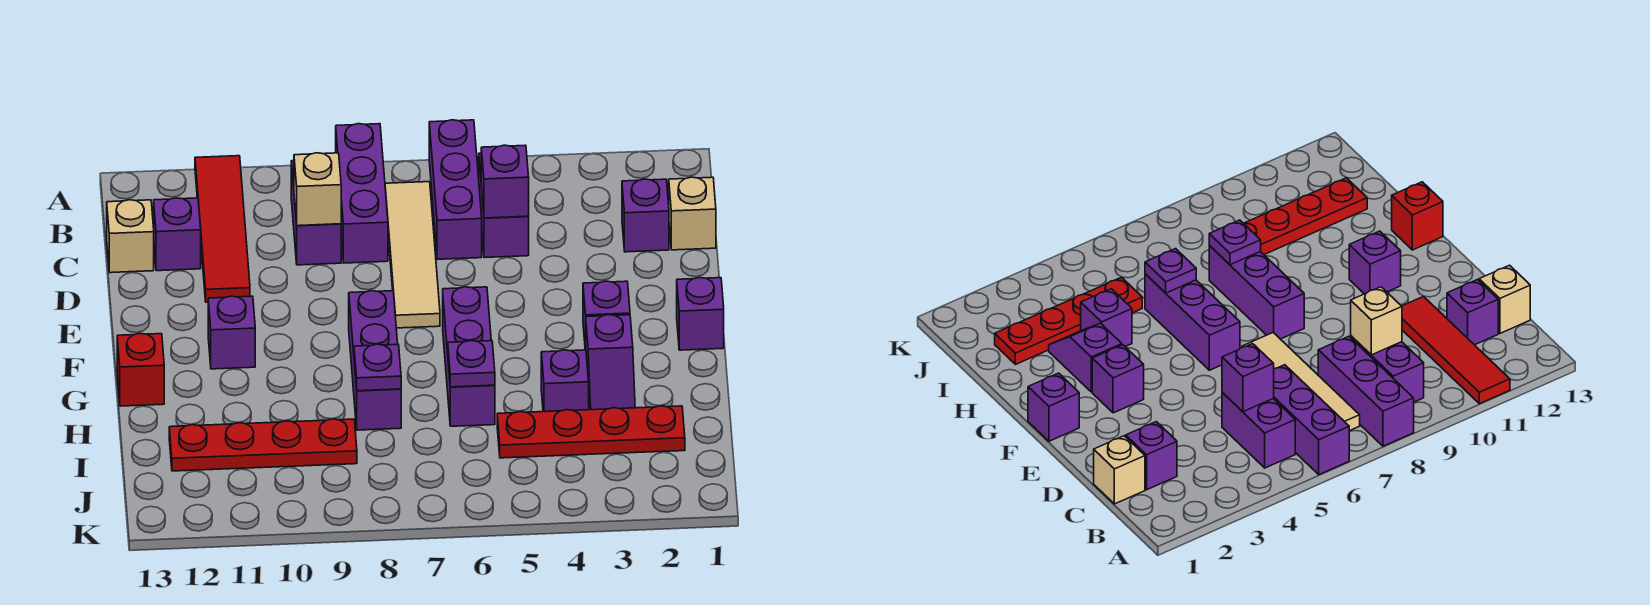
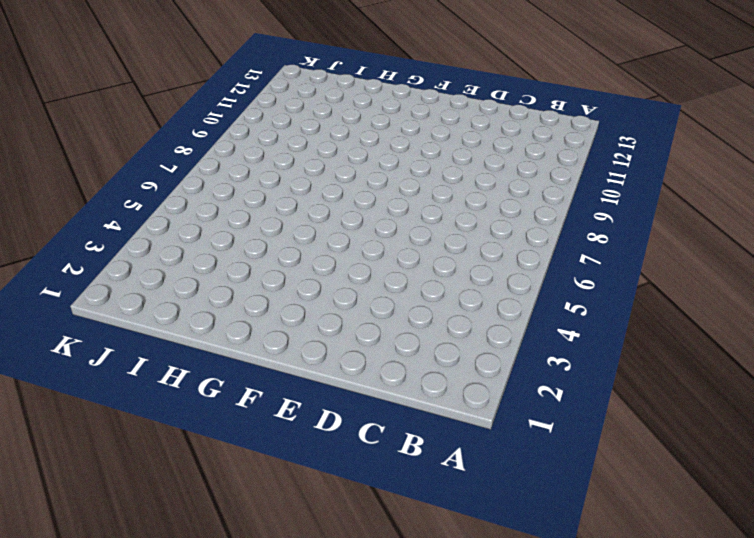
none -> purple brick A6:C6 level 1
none -> purple brick A8:C8 level 1
none -> red tile A11:D11 level 1

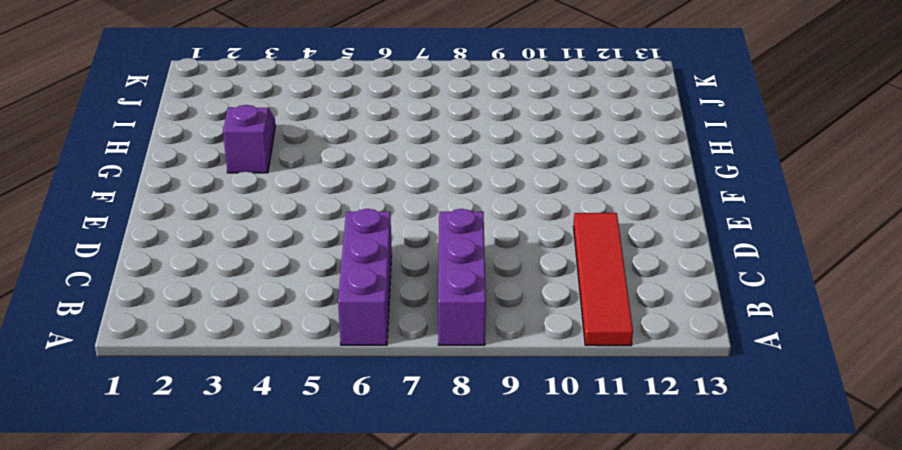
none -> purple brick B5:C5 level 1
none -> tan tile B7:E7 level 1
none -> purple brick B9:C9 level 1

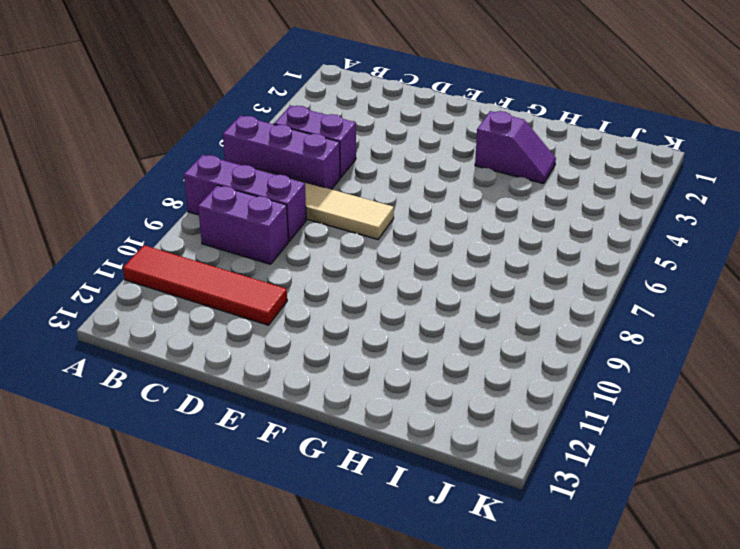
none -> tan brick C1 level 1
none -> purple brick C2 level 1
none -> purple brick C12 level 1

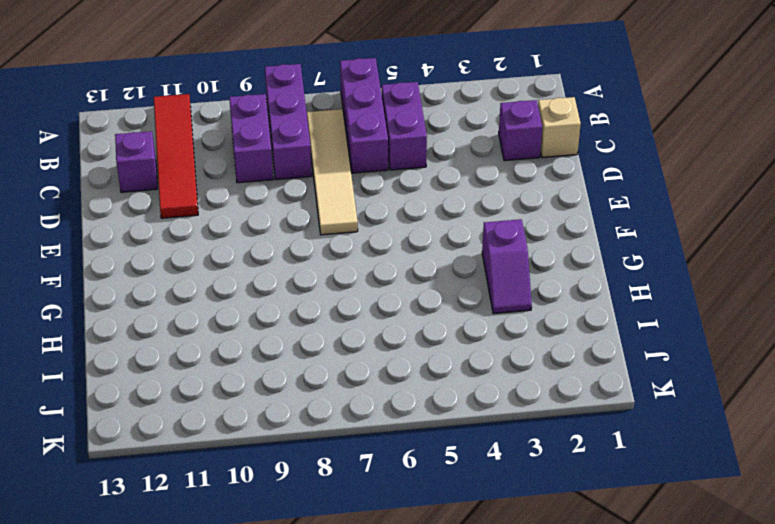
none -> tan brick C13 level 1
none -> purple brick F1 level 1
none -> purple brick F3 level 1

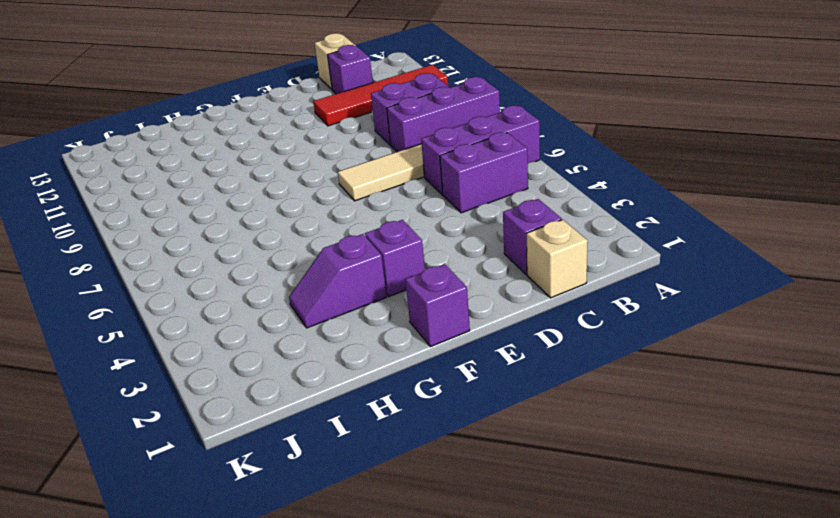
none -> purple brick F6:H6 level 1
none -> purple brick F8:H8 level 1
none -> purple brick F11 level 1

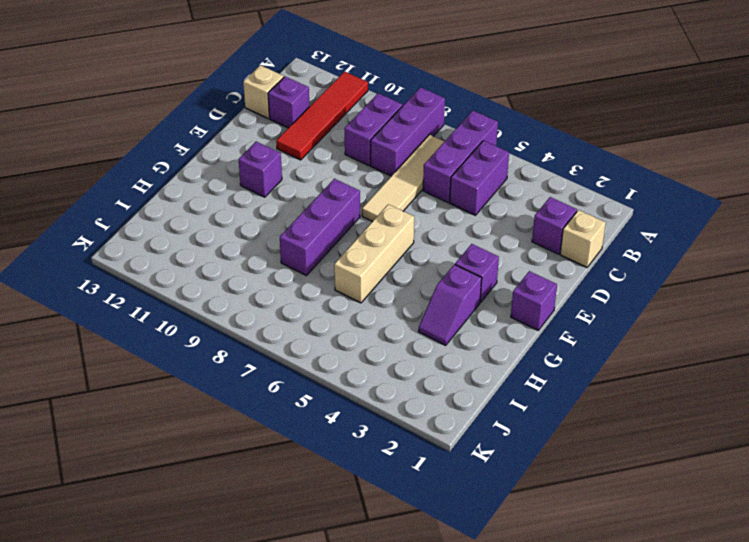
tan brick F6:H6 level 1 -> purple brick F6:H6 level 1
none -> red brick G13 level 1
none -> purple brick H4 level 1
none -> red plate I2:I5 level 1

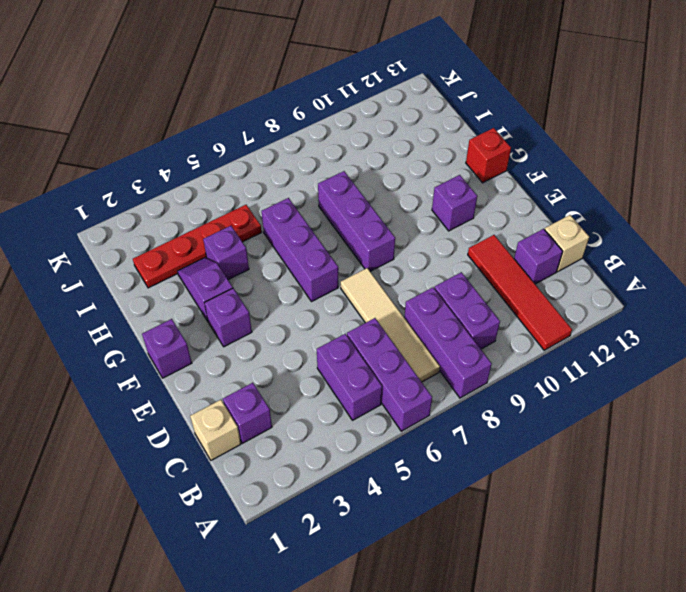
none -> red plate I9:I12 level 1
none -> purple brick C5 level 2
none -> tan brick C9 level 2

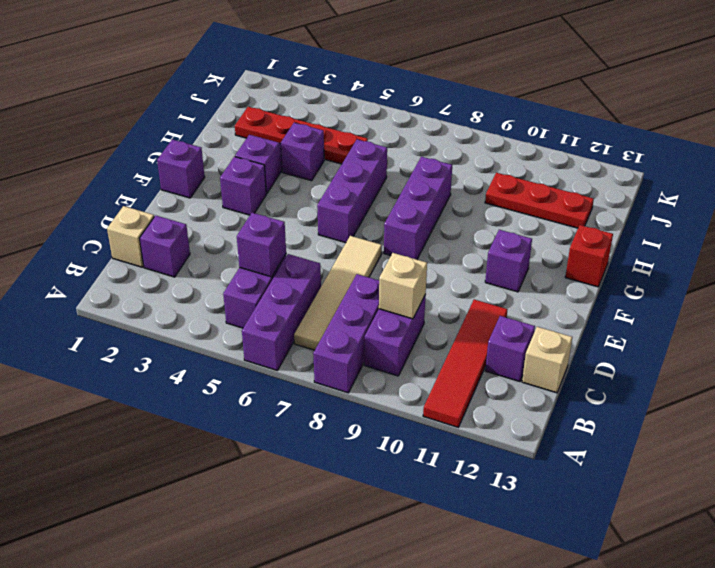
red plate I10:I12 level 1 -> red plate I9:I12 level 1
none -> purple plate H6 level 2
none -> purple plate H8 level 2

